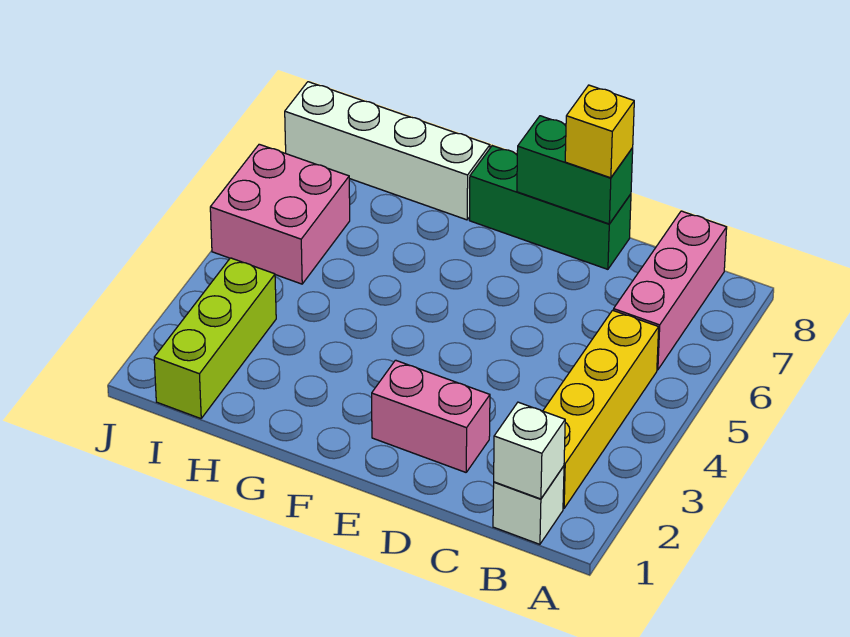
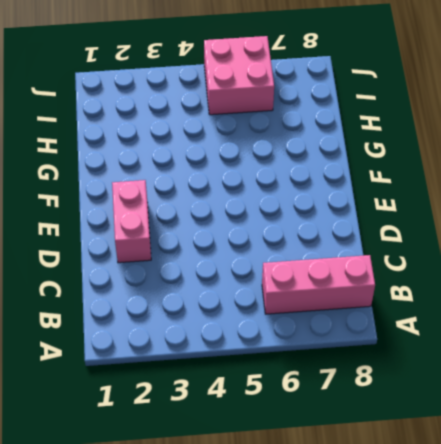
none -> white brick B1 level 1
none -> yellow brick B2:B5 level 1

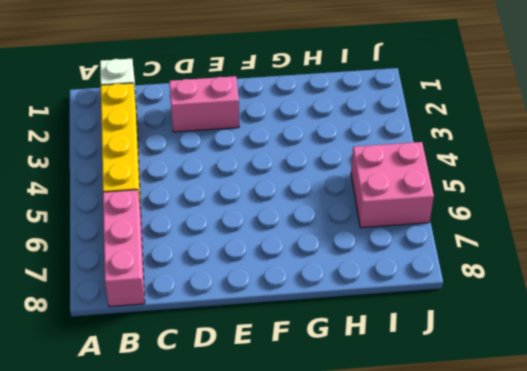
none -> green brick D8:F8 level 1
none -> white brick G8:J8 level 1

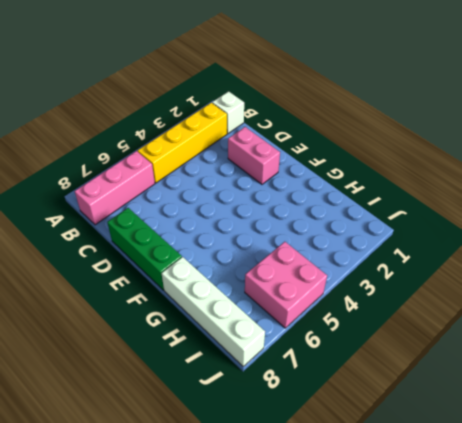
none -> lime brick I1:I3 level 1
none -> white brick B1 level 2

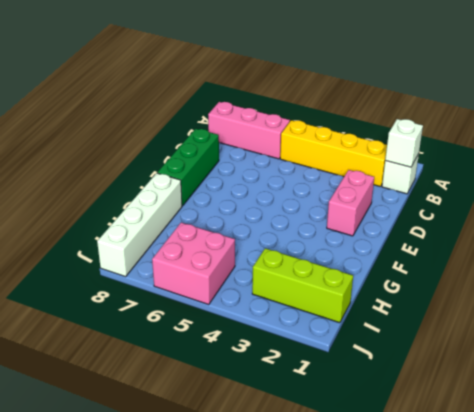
none -> green brick D8:E8 level 2
none -> yellow brick D8 level 3

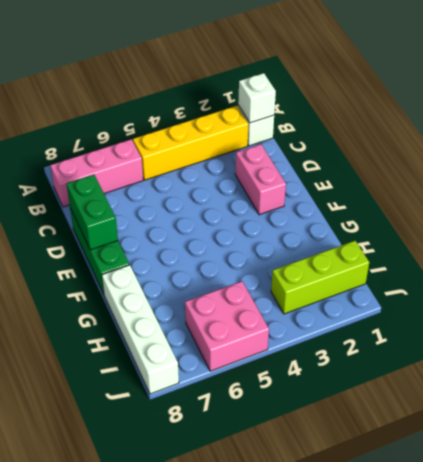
none -> yellow brick D8 level 3

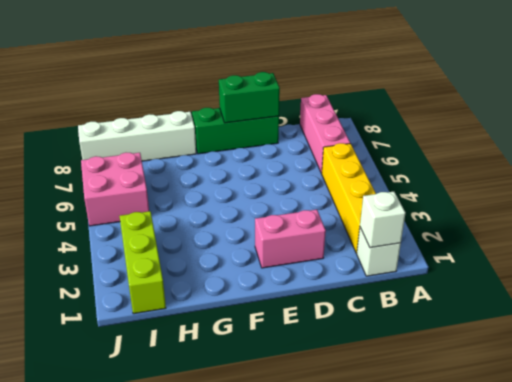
none -> yellow brick D8 level 3

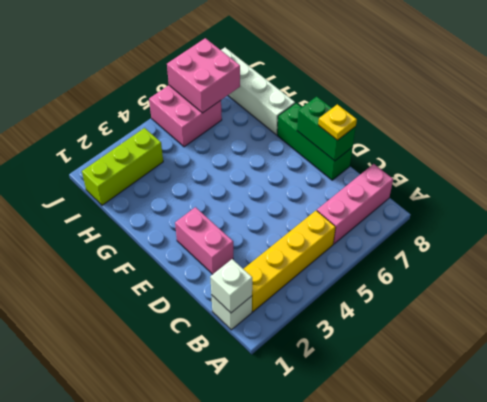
yellow plate D8 level 3 -> yellow brick D8 level 3
pink brick I6:J7 level 2 -> none

